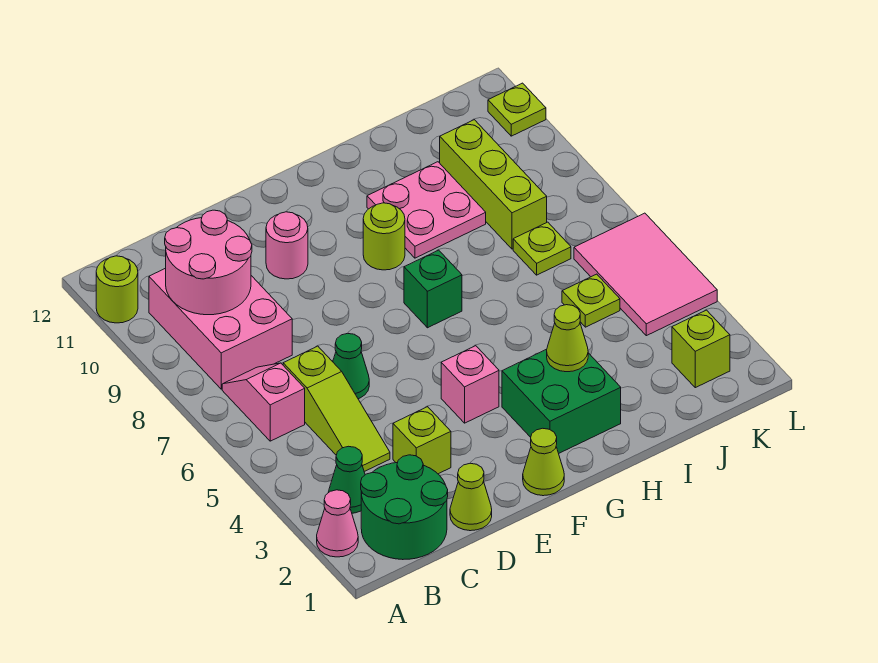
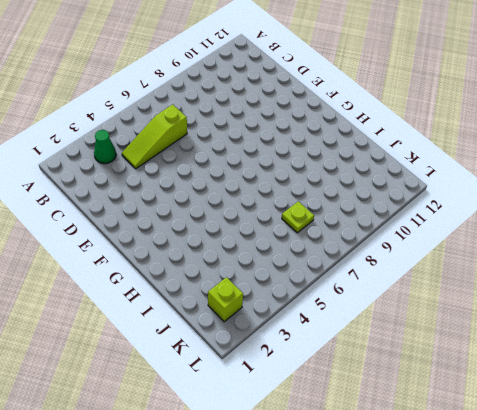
none -> pink cone A2 level 1
none -> lime round brick A11 level 1
none -> green round brick B1:C2 level 1

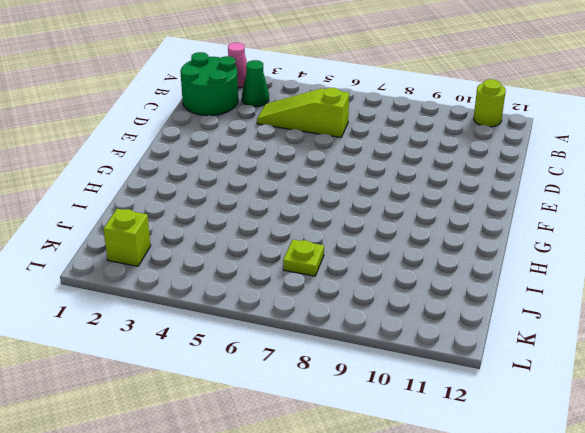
none -> pink slope B6:B7 level 1 top 6
none -> pink brick B8:C10 level 1
none -> lime cone D1 level 1

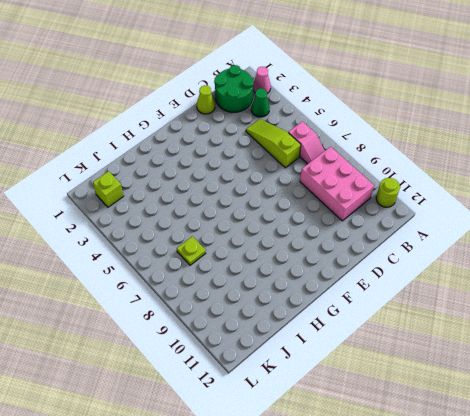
none -> lime brick D3 level 1
none -> green cone D6 level 1
none -> pink round brick E10 level 1

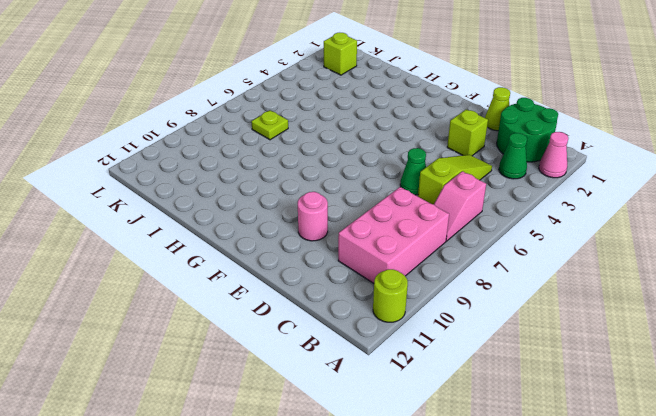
none -> lime cone F1 level 1
none -> pink brick F4 level 1
none -> green brick G2:H3 level 1

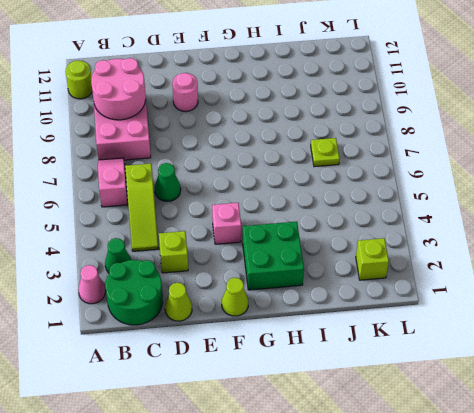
none -> green brick G7 level 1
none -> lime round brick G9 level 1
none -> pink plate H9:I10 level 1

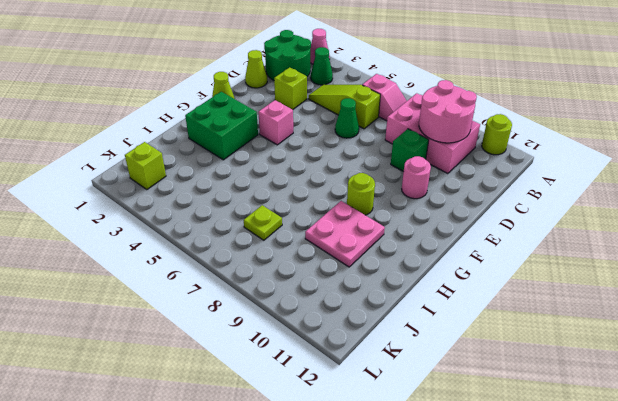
green brick D9 level 1 -> green brick G7 level 1
none -> lime plate J5 level 1
none -> lime brick J8:J10 level 1
none -> pink tile K4:L6 level 1

